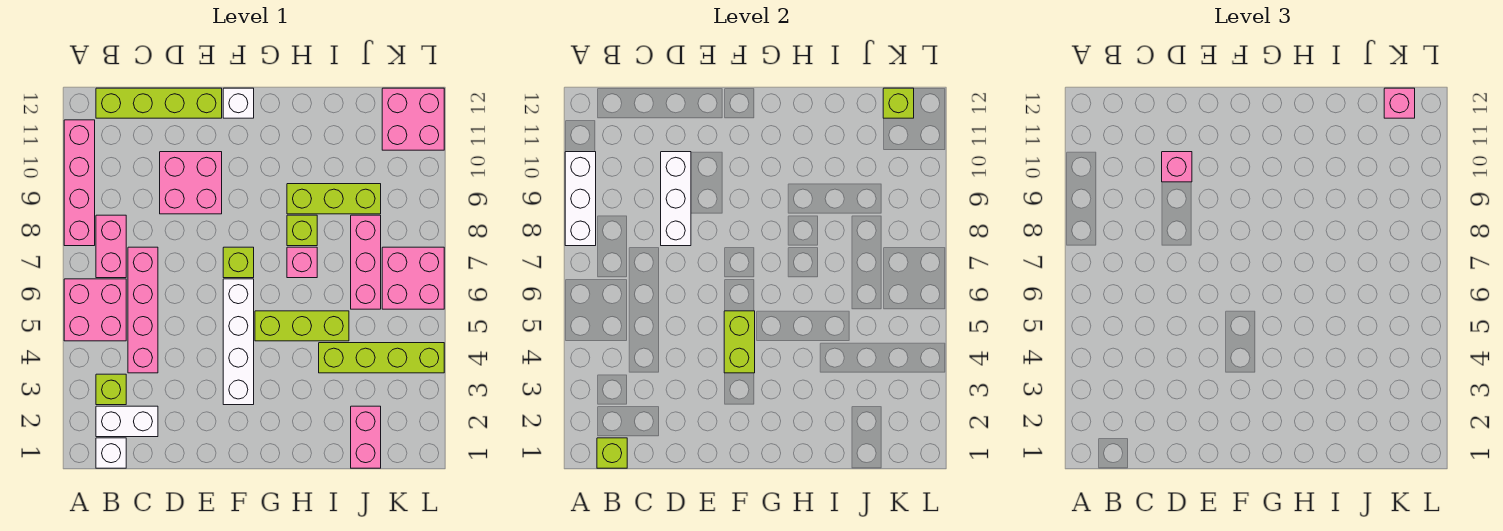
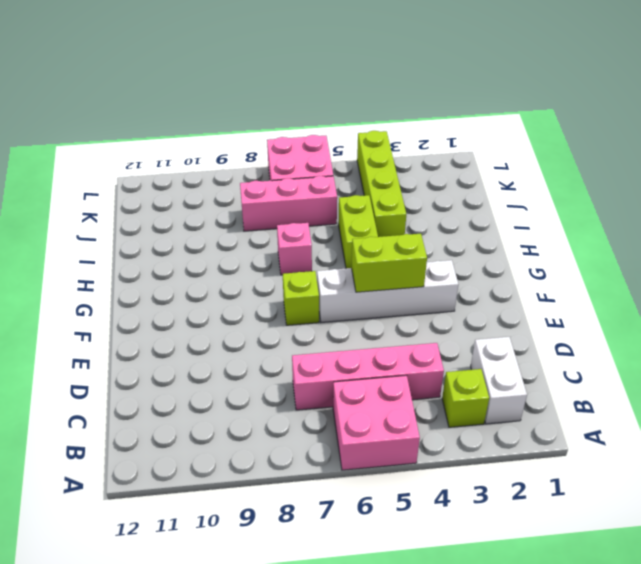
lime brick H5:I5 level 1 -> lime brick G5:I5 level 1
none -> pink brick A8:A11 level 1
none -> white brick B1 level 1
none -> pink brick B7:B8 level 1

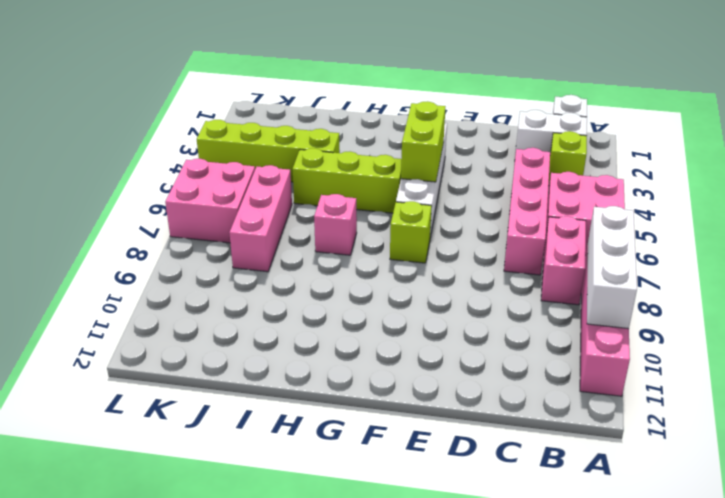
none -> lime brick B12:E12 level 1
none -> pink brick D9:E10 level 1
none -> white brick F12 level 1

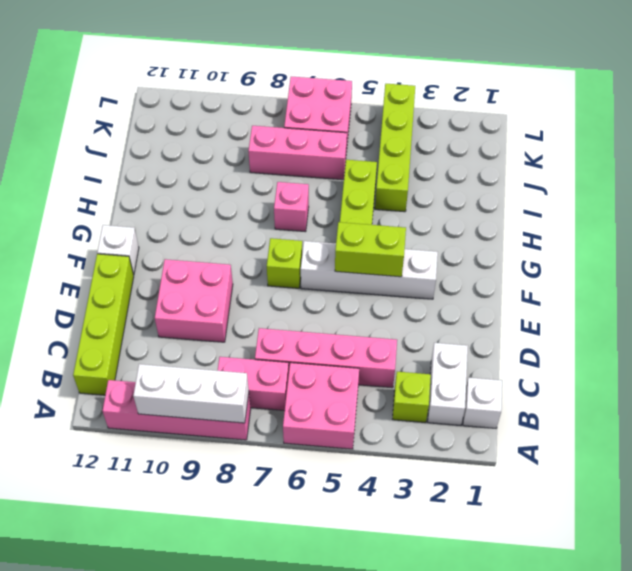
none -> lime brick H8 level 1
none -> lime brick H9:J9 level 1
none -> pink brick J1:J2 level 1

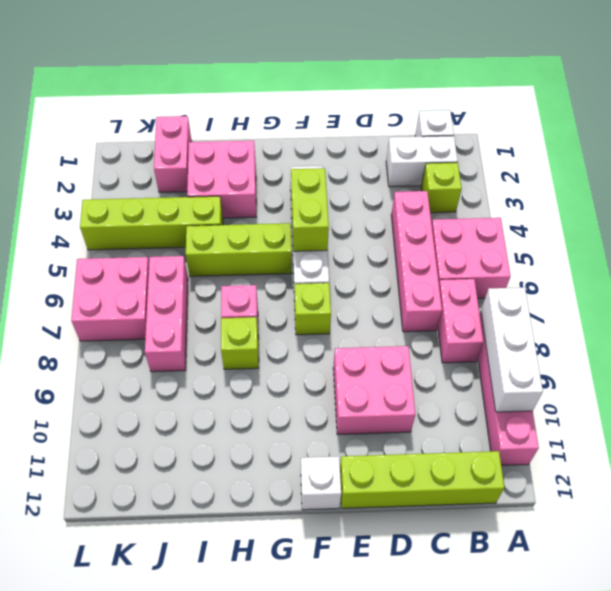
pink brick H2:I3 level 1 -> pink brick K11:L12 level 1
none -> lime brick H9:J9 level 1
none -> lime brick B1 level 2
none -> white brick D8:D10 level 2

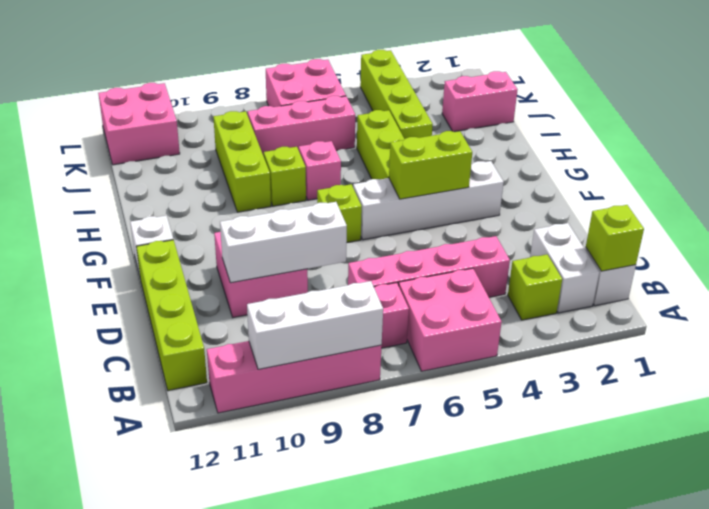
none -> lime brick K12 level 2
none -> pink brick D10 level 3
none -> pink brick K12 level 3

